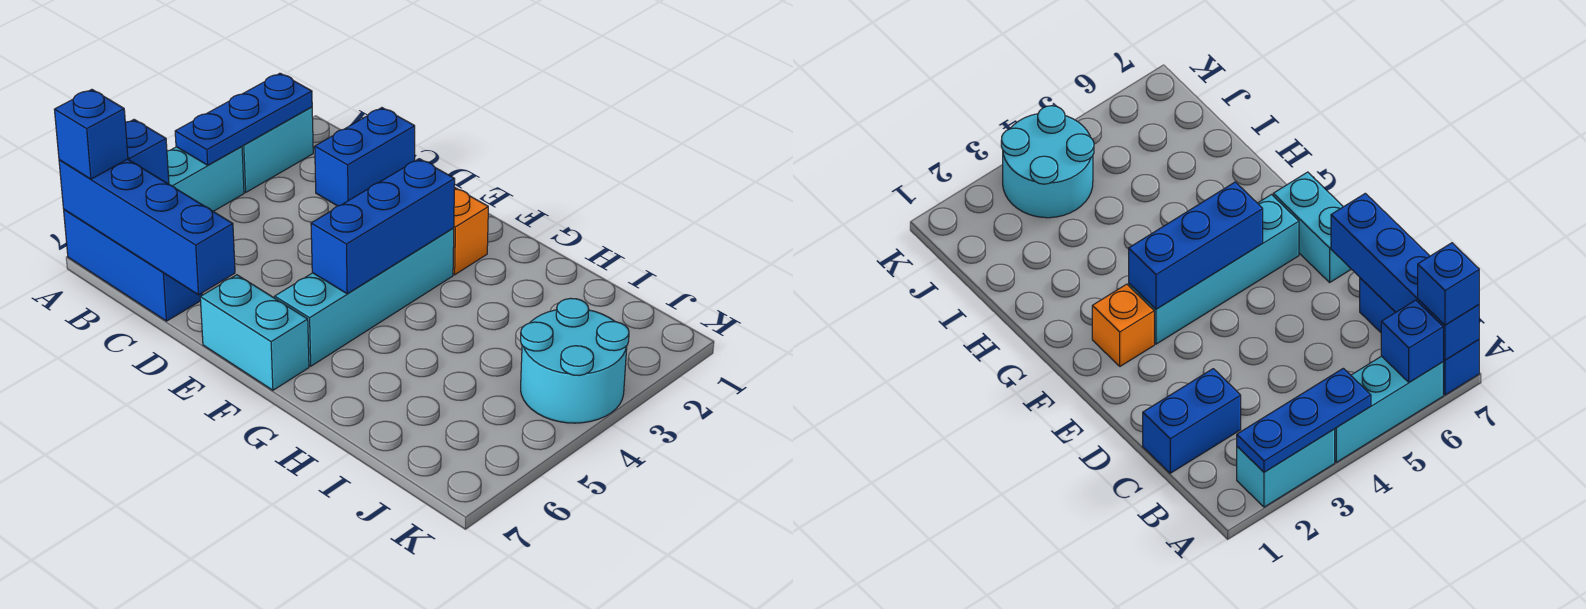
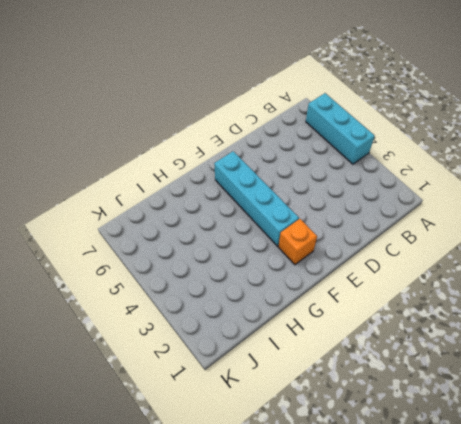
none -> cyan brick A2:A3 level 1
none -> blue brick A7:C7 level 1
none -> blue brick C1:C2 level 1

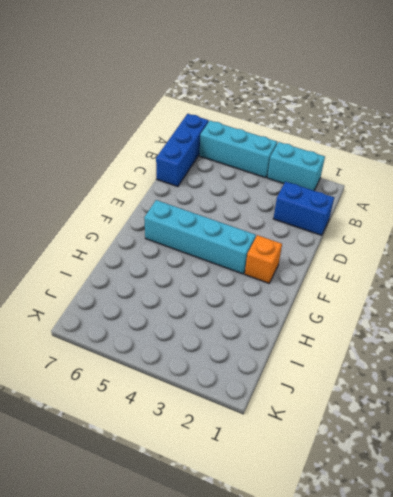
none -> cyan brick E7:F7 level 1
none -> cyan round brick J3:K4 level 1
none -> blue plate A2:A4 level 2

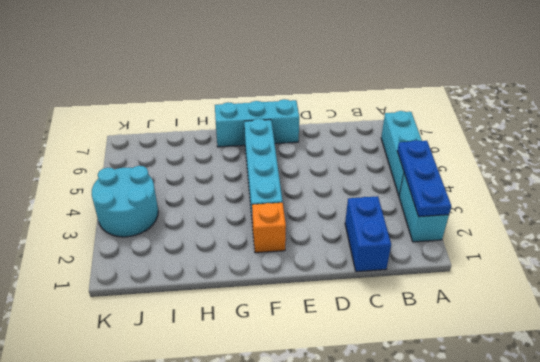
cyan brick E7:G7 level 1 -> cyan brick E7:F7 level 1
none -> blue brick A7:C7 level 1
none -> blue brick A6 level 2
none -> blue brick A7:D7 level 2

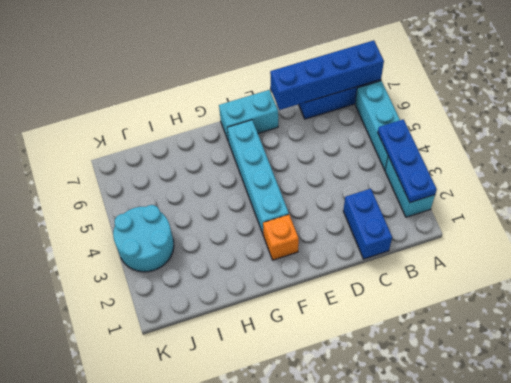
none -> blue brick A6 level 2
none -> blue brick F3:F5 level 2
none -> blue brick A7 level 3

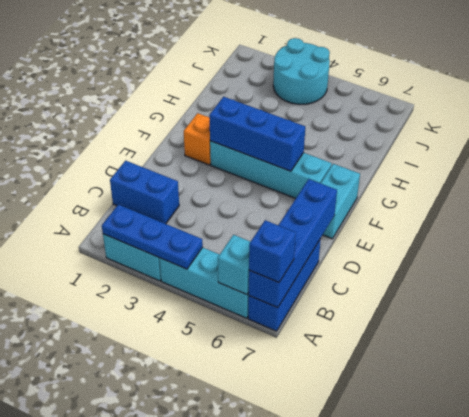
cyan brick A6 level 2 -> blue brick A6 level 2

